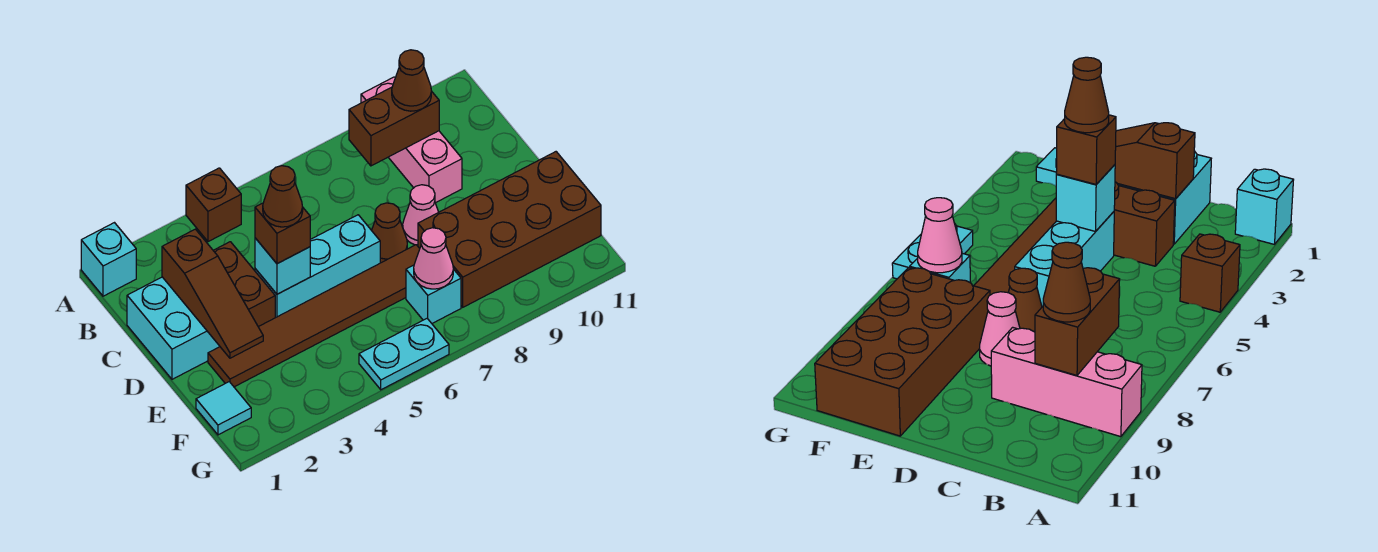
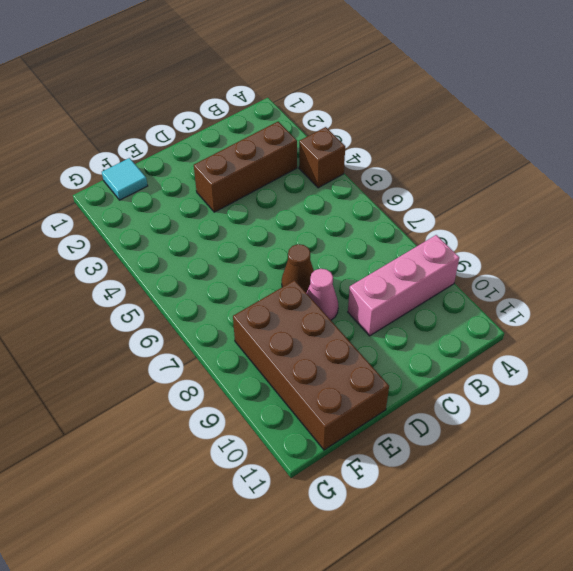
brown brick B3:D3 level 1 -> brown brick C3:D3 level 1
none -> cyan brick A1 level 1
none -> cyan brick C1:D2 level 1
none -> cyan brick D4:D6 level 1

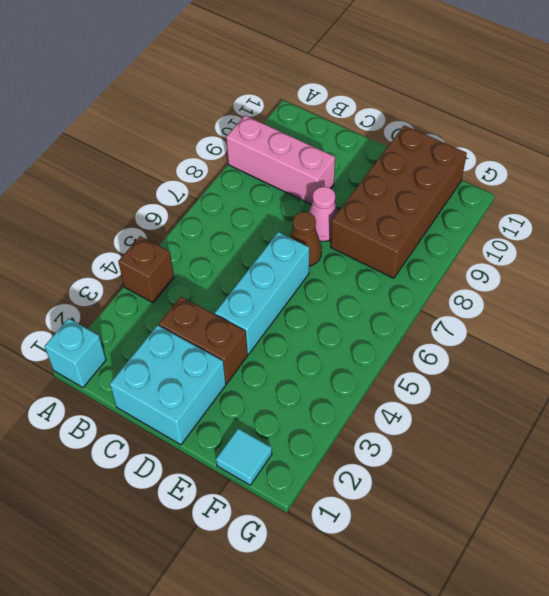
none -> brown tile E2:E7 level 1
none -> cyan brick F7 level 1
none -> cyan plate G5:G6 level 1

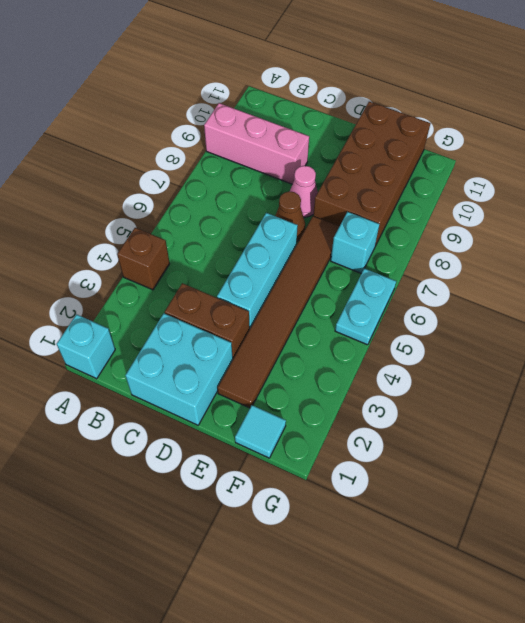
none -> brown brick B8:B9 level 2
none -> brown slope C2:E2 level 2 top C
none -> cyan brick D4 level 2

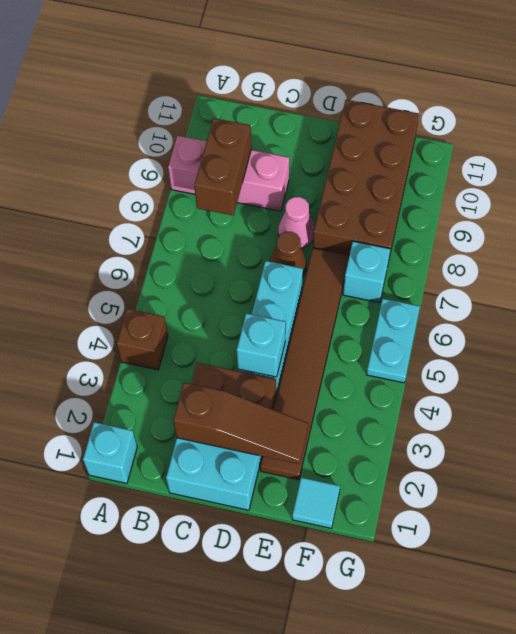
none -> pink cone F7 level 2
none -> brown cone B9 level 3
none -> brown brick D4 level 3

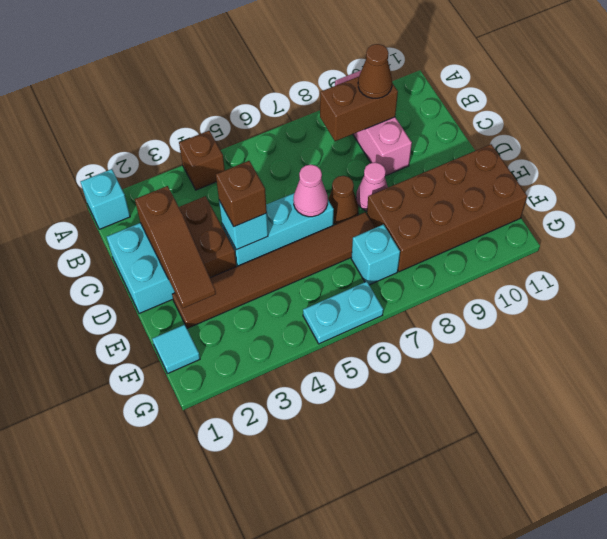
pink cone D6 level 2 -> pink cone F7 level 2
none -> brown cone D4 level 4

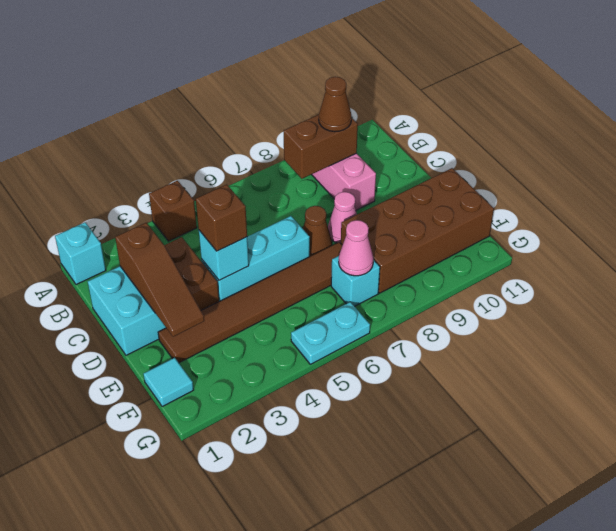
none -> brown cone D4 level 4

